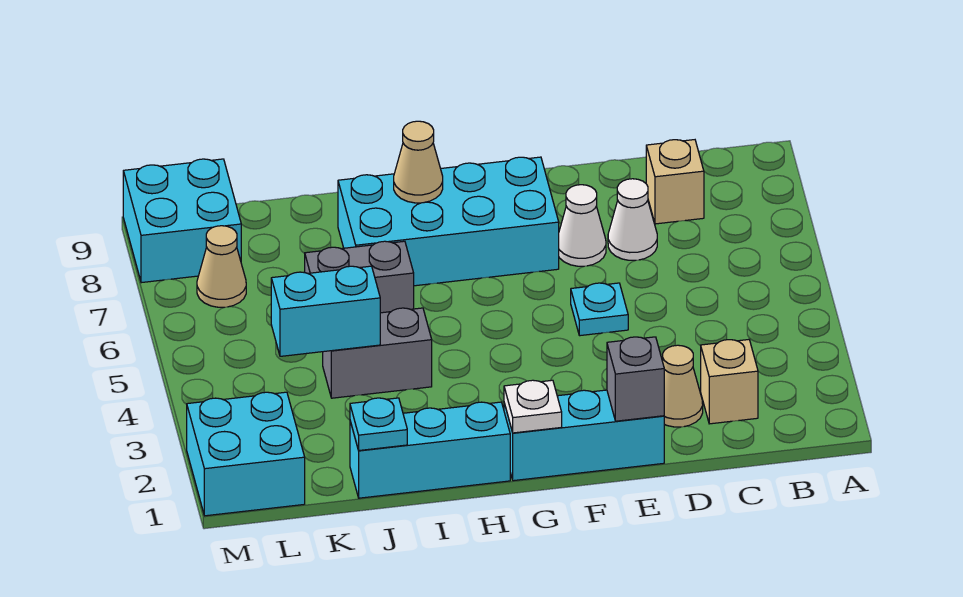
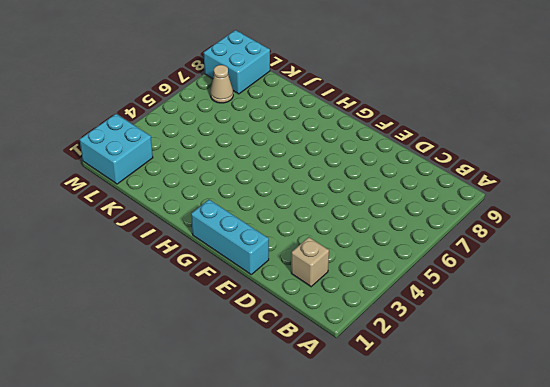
none -> tan brick C8 level 1
none -> tan cone D2 level 1
none -> white cone D7 level 1

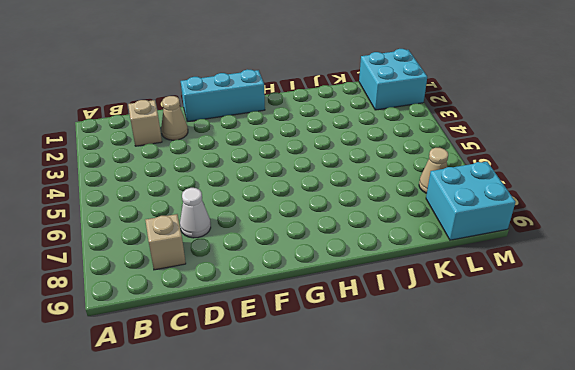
none -> cyan plate E5 level 1
none -> white cone E7 level 1
none -> cyan brick F7:I8 level 1

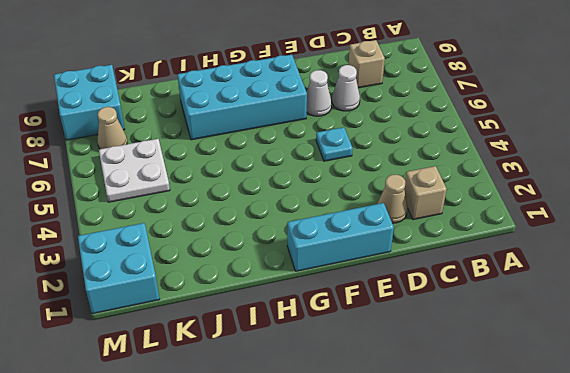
white plate K5:L6 level 1 -> none
none -> cyan brick H1:J1 level 1
none -> grey brick I4:J4 level 1
none -> grey brick I6:J6 level 1

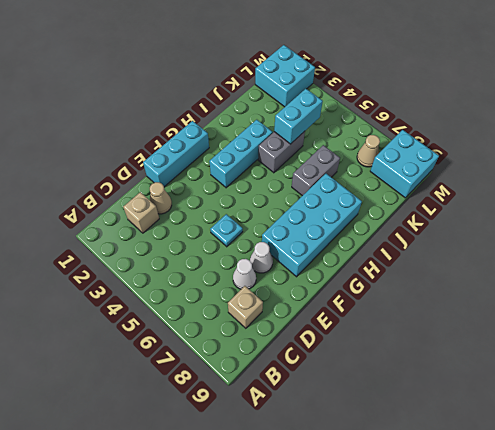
cyan brick G3:I3 level 1 -> cyan brick H1:J1 level 1
none -> grey brick E1 level 2
none -> white plate G1 level 2
none -> tan cone H8 level 2

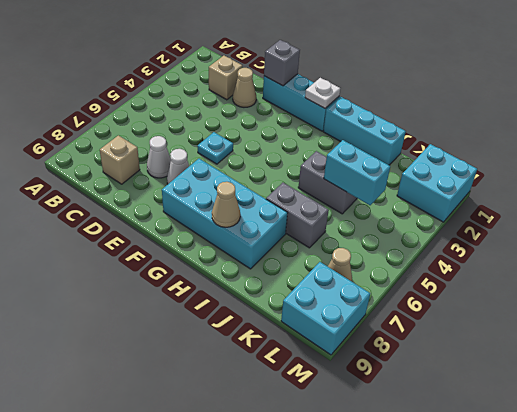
none -> cyan plate J1 level 2

